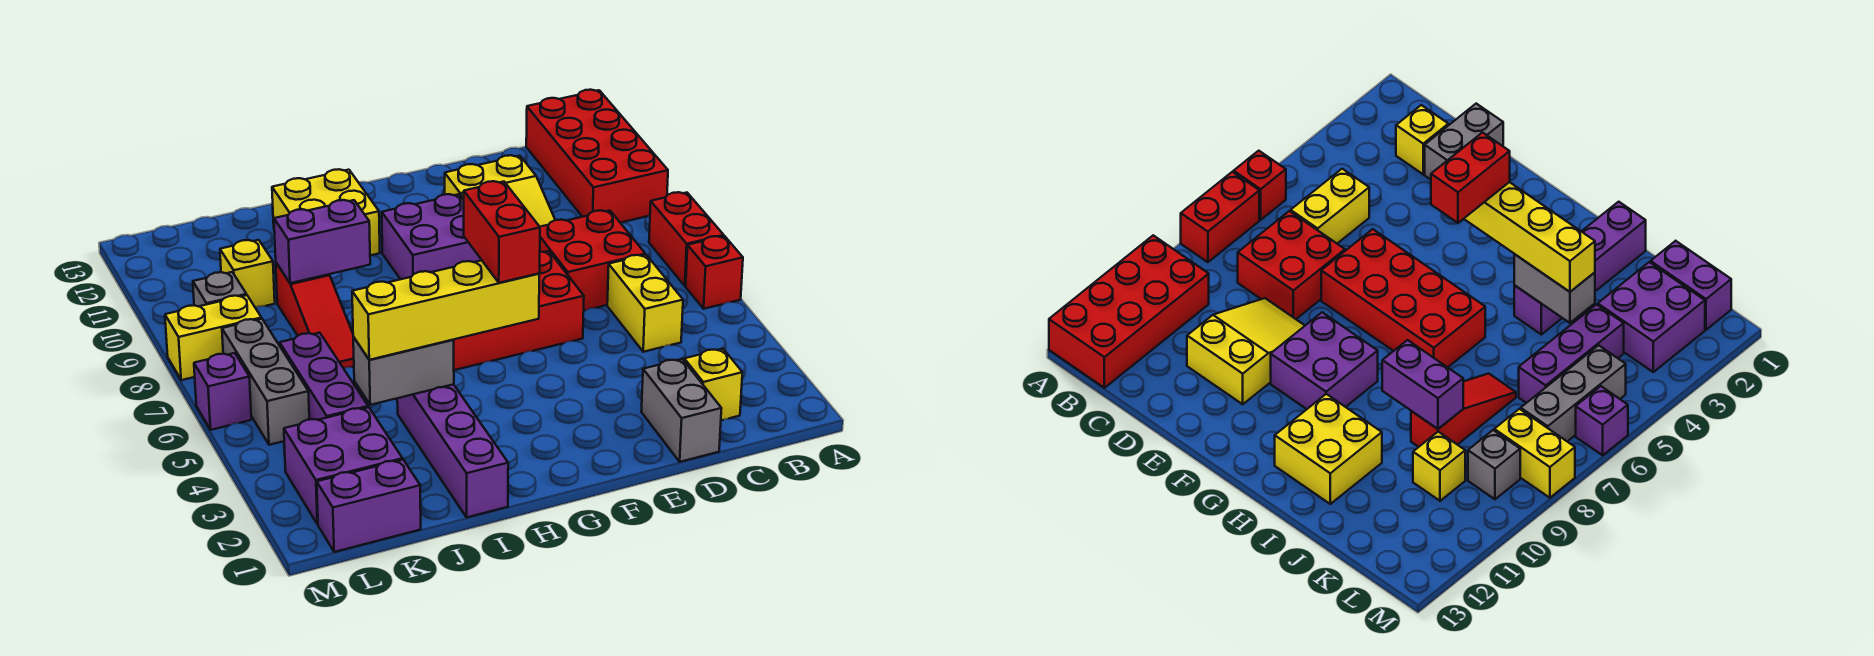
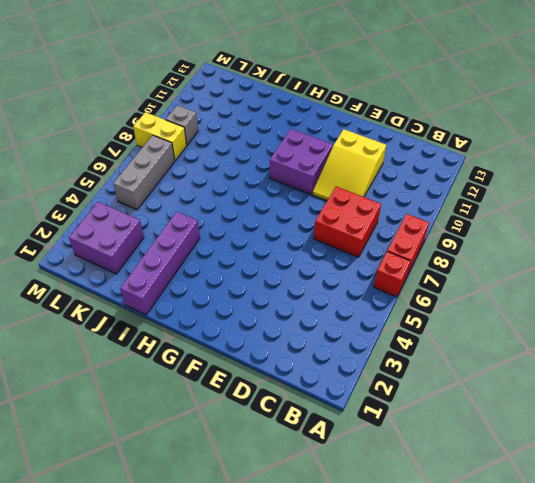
none -> red brick A10:B13 level 1
none -> yellow brick C2 level 1
none -> yellow brick C5:C6 level 1

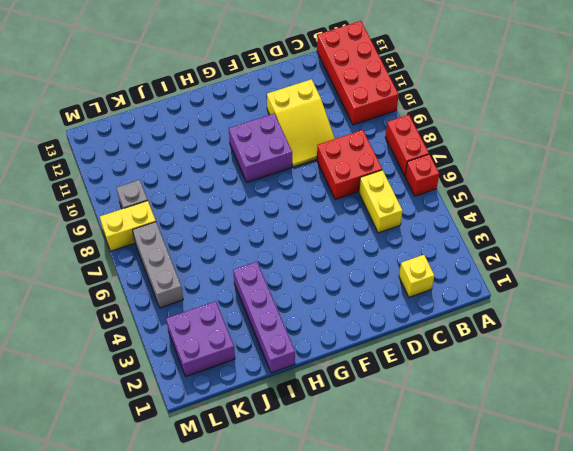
none -> grey brick D1:D2 level 1
none -> red brick E6:H7 level 1
none -> yellow brick H11:I12 level 1

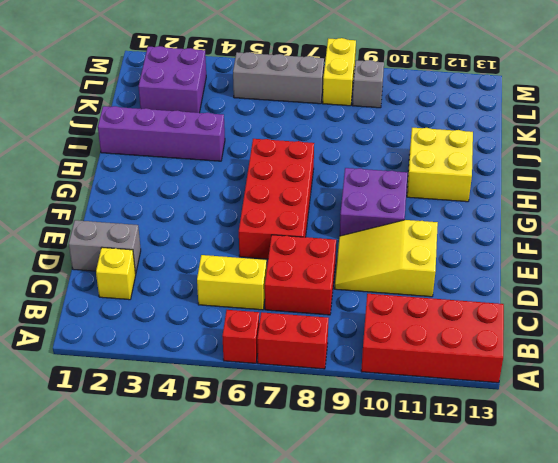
none -> red slope J7:J9 level 1 top 9
none -> purple brick K1:L1 level 1
none -> purple brick K4:K6 level 1

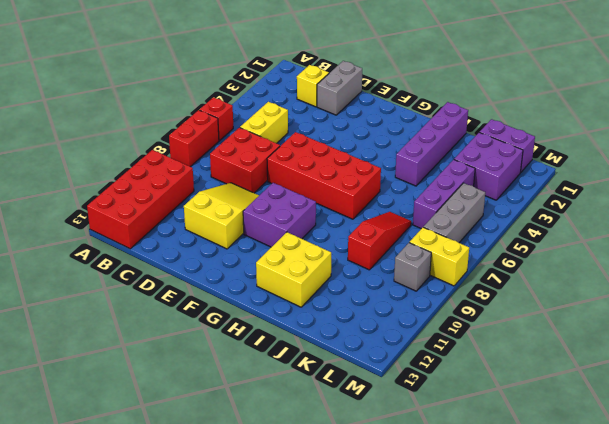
none -> yellow brick K10 level 1
none -> purple brick M6 level 1
none -> grey brick I4:J4 level 2

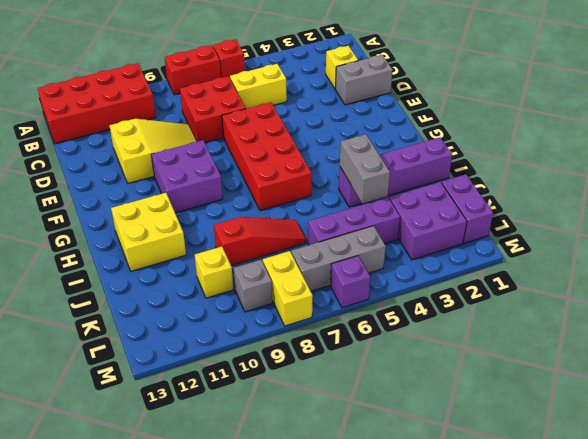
none -> purple brick I9:J9 level 2
none -> yellow brick G4:J4 level 3
none -> red brick G4:G5 level 4

